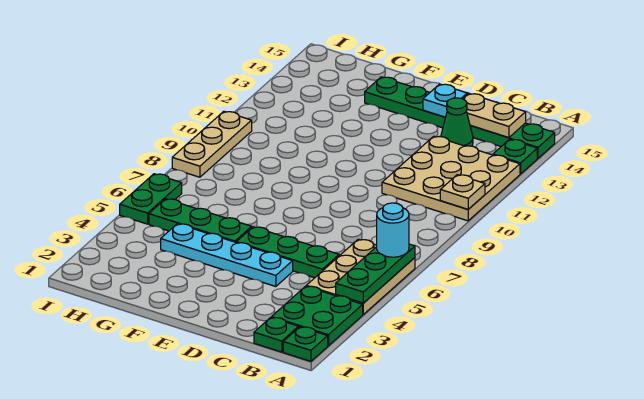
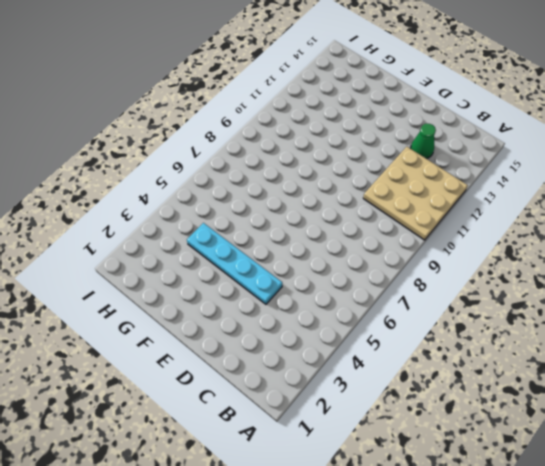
none -> green plate A1 level 1
none -> green plate A2:B3 level 1
none -> tan plate A4:B6 level 1

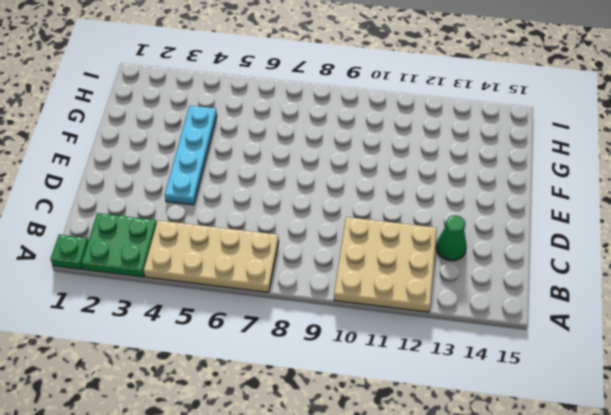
tan plate A4:B7 level 1 -> tan plate A4:B6 level 1
none -> green plate A13 level 1
none -> green plate A14:F14 level 1
none -> green plate B1 level 1

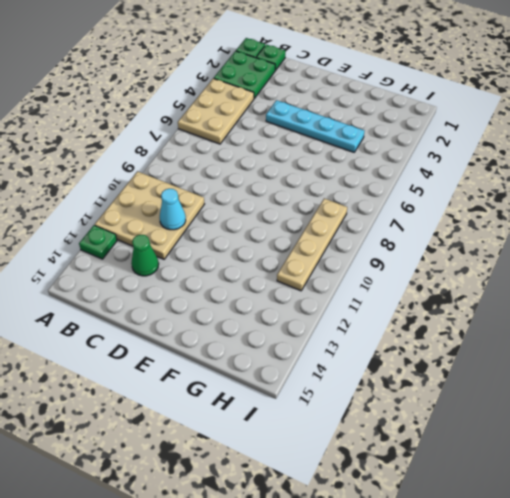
cyan cone C11 level 2 -> none
tan plate H8:H11 level 1 -> none
none -> green plate A14:F14 level 1
none -> green plate C5:E5 level 1
none -> green plate F5:H5 level 1

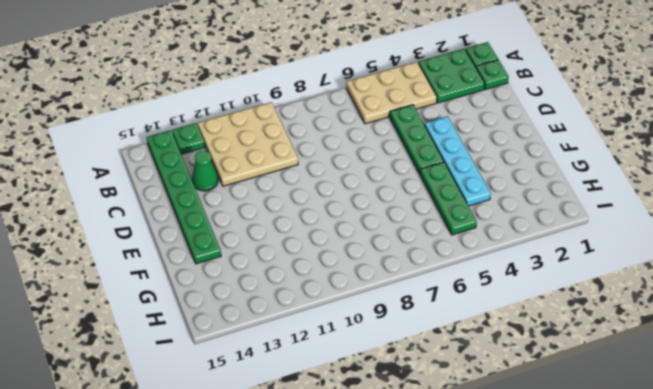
none -> green plate I5:I6 level 1
none -> tan plate I8:I10 level 1
none -> green plate A4:A6 level 2

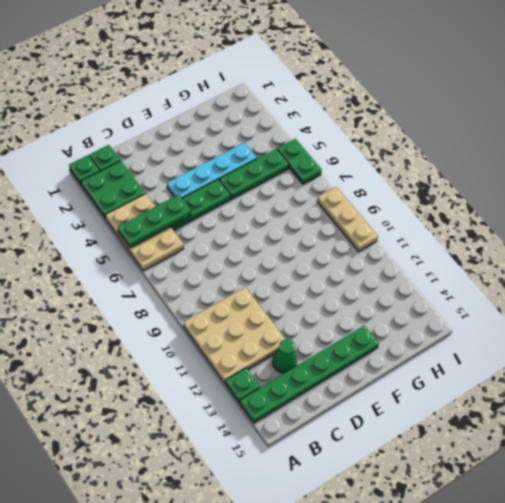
green plate A5:C5 level 2 -> green plate A4:A6 level 2
none -> tan plate A10 level 2
none -> tan plate B14:C14 level 2
none -> cyan plate D14 level 2

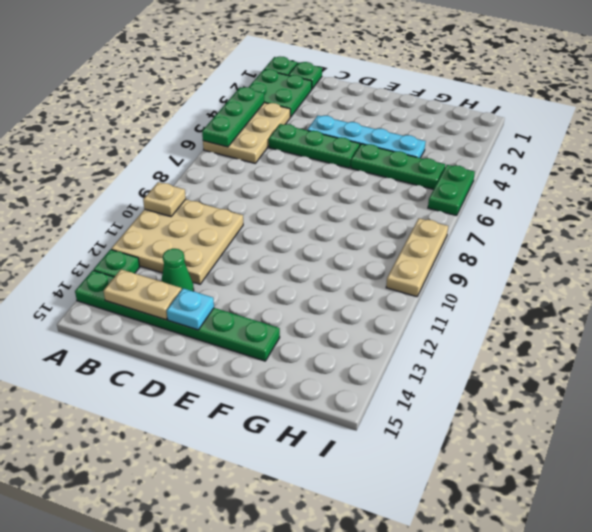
none -> cyan round brick A6 level 3

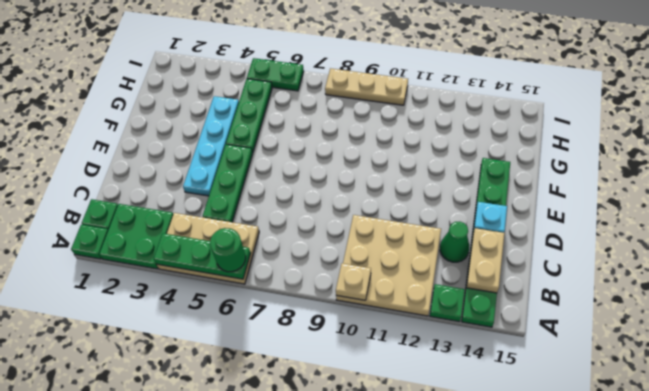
green round brick A6 level 3 -> cyan round brick A6 level 3

